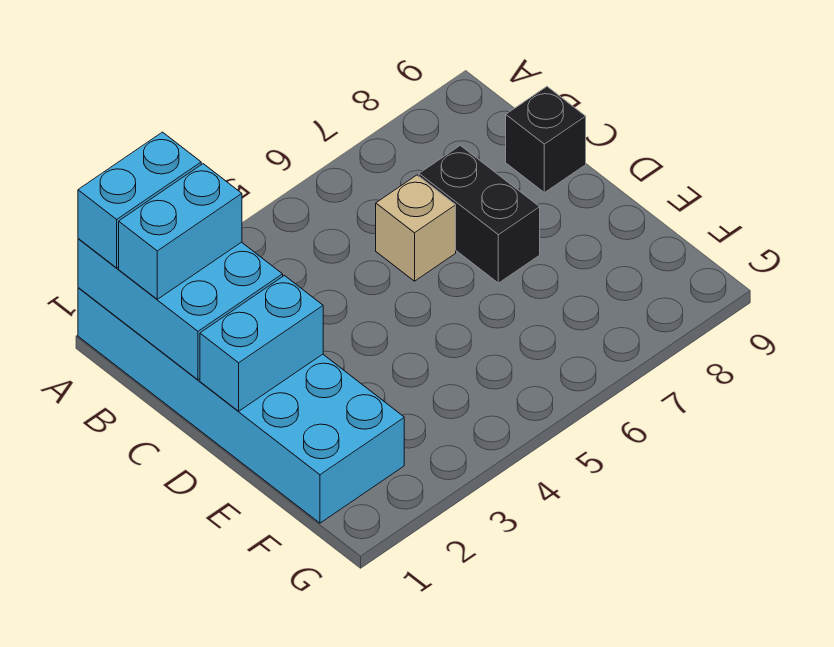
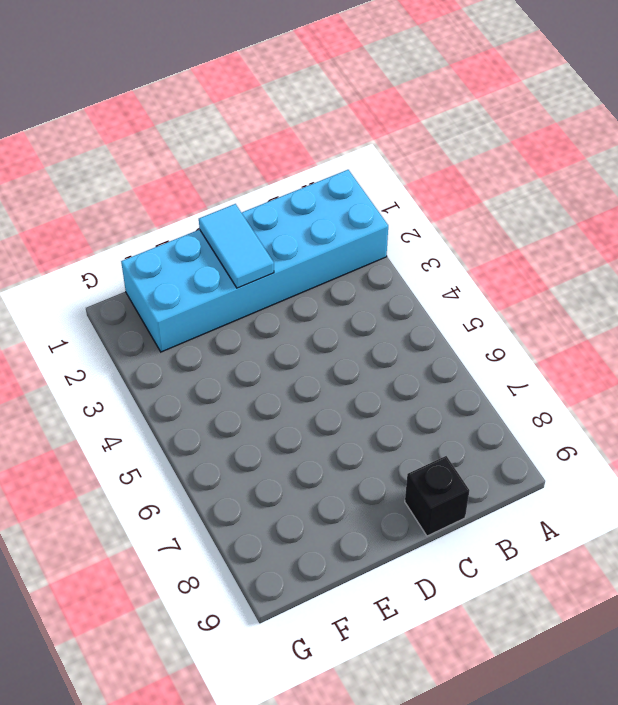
cyan tile D1:D2 level 2 -> cyan brick D1:D2 level 2
none -> tan brick C6 level 1
none -> black brick C7:D7 level 1

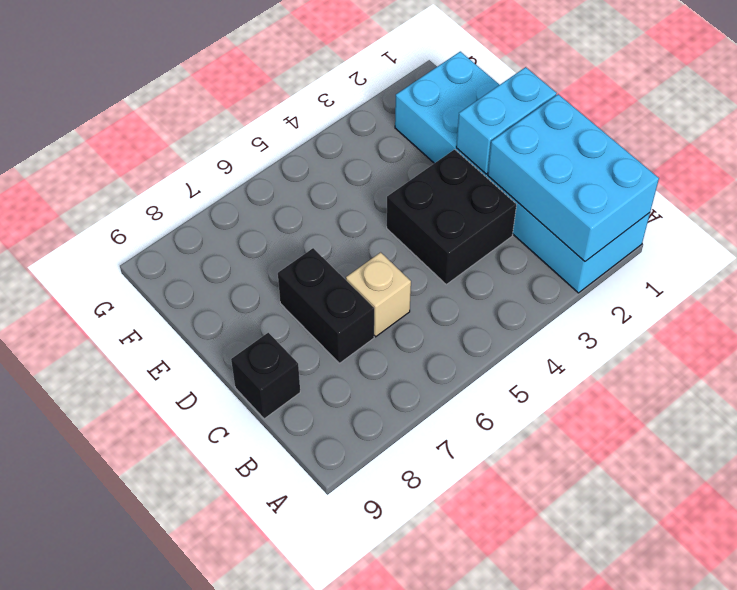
black brick C3:D4 level 1 -> none
none -> cyan brick A1:A2 level 3
none -> cyan brick B1:B2 level 3

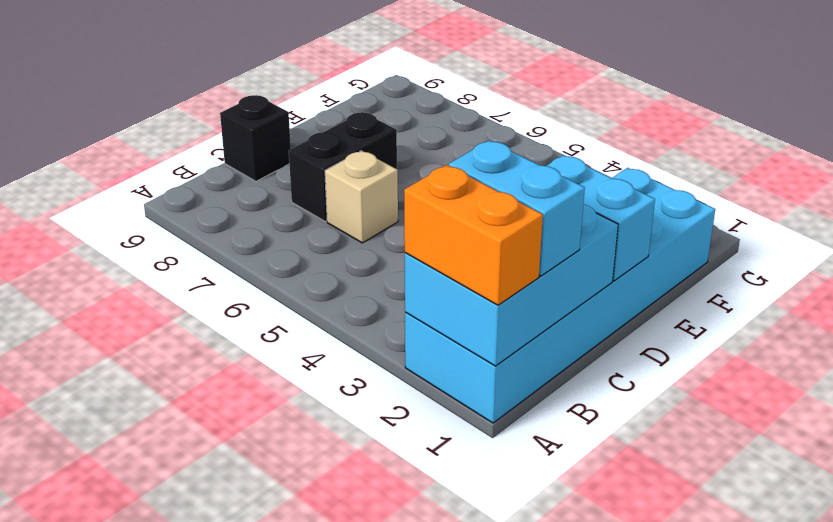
orange brick A1:A2 level 3 -> cyan brick A1:A2 level 3

